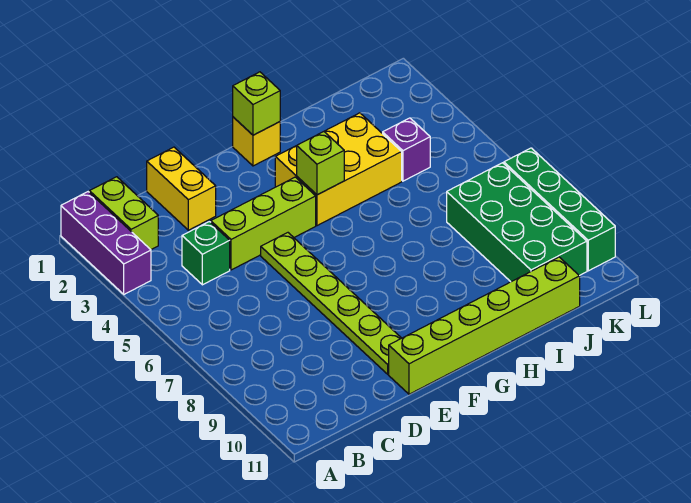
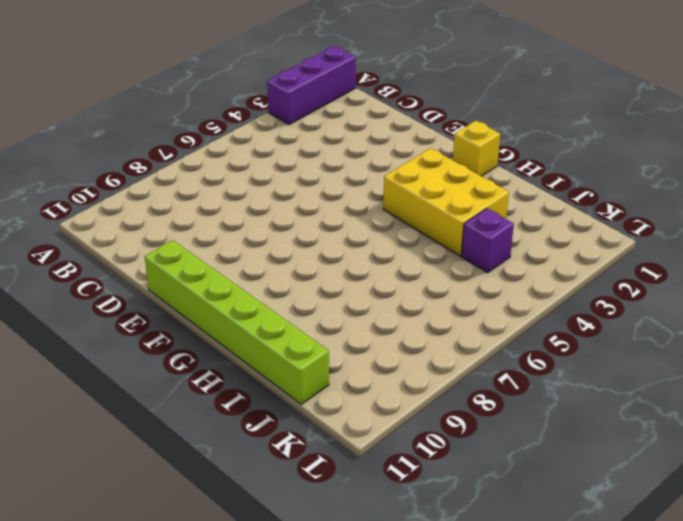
none -> lime brick B1:B2 level 1
none -> green brick C4 level 1
none -> yellow brick D1:D2 level 1

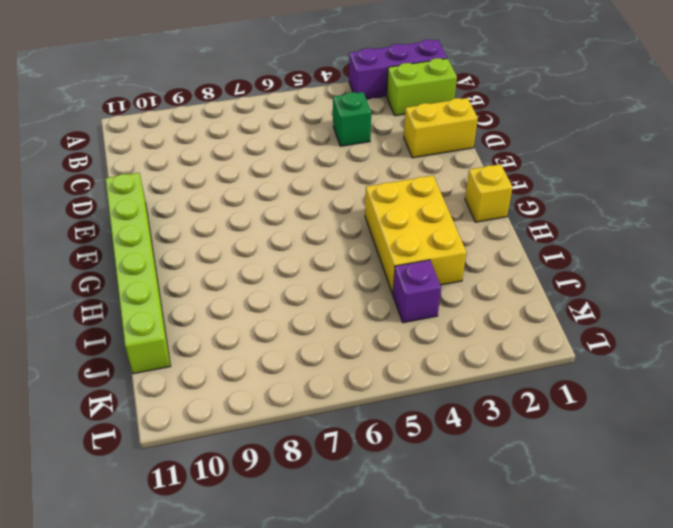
none -> lime brick D4:F4 level 1
none -> lime plate E5:E10 level 1
none -> green brick J7:K10 level 1

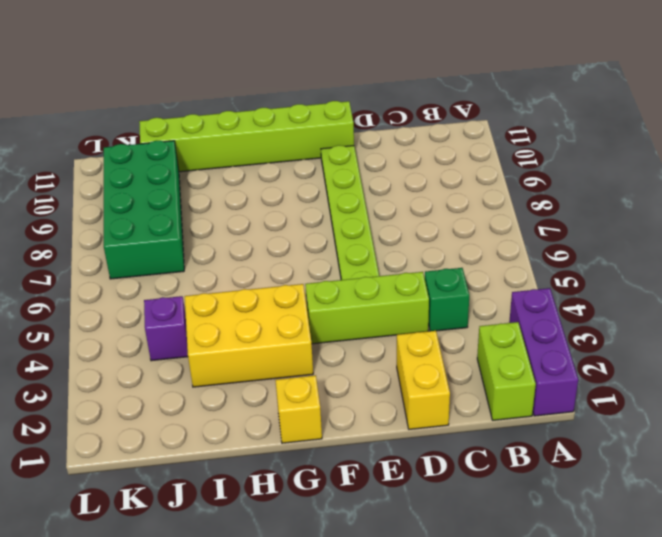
none -> green brick L7:L10 level 1
none -> lime brick G1 level 2
none -> lime brick G4 level 2

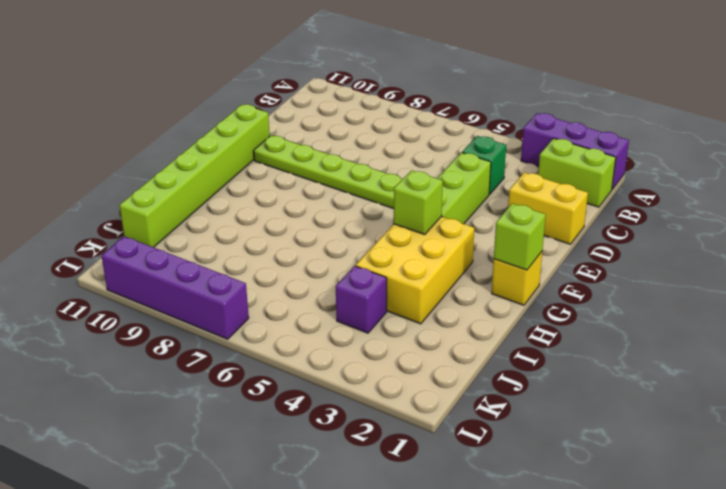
purple brick L7:L10 level 1 -> green brick L7:L10 level 1
none -> green brick J7:K10 level 1

